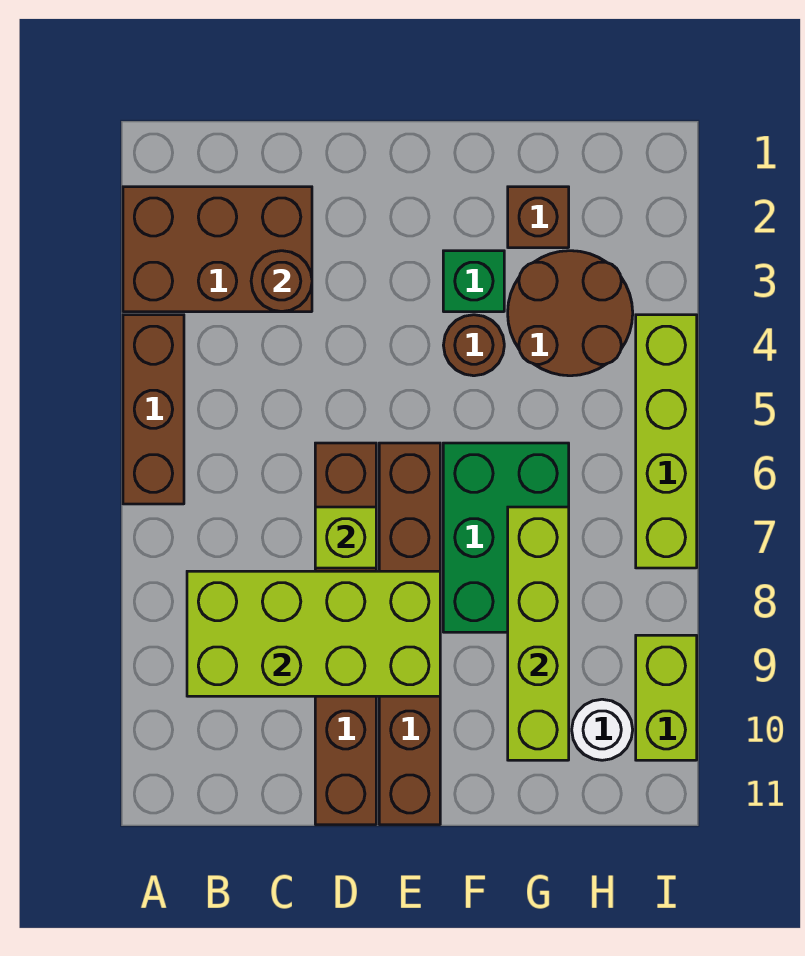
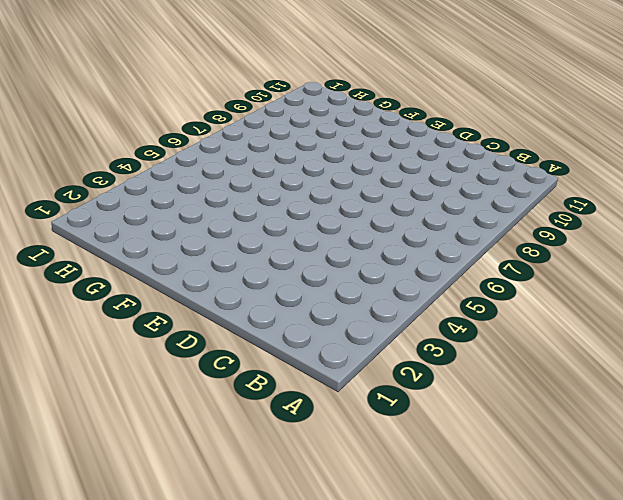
none -> brown brick A2:C3 level 1
none -> brown brick A4:A6 level 1
none -> brown brick D6:D11 level 1

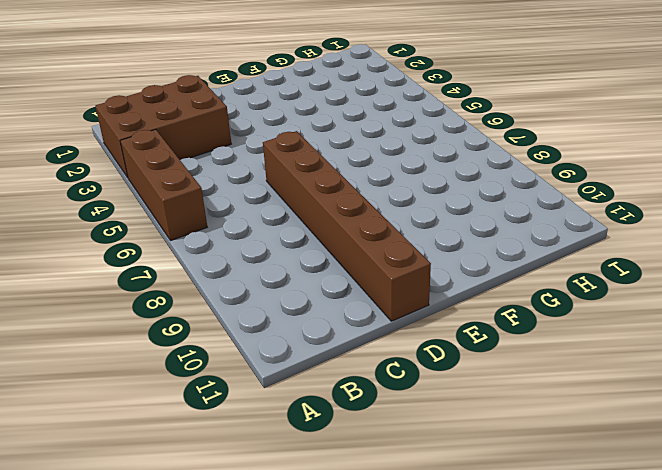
none -> brown brick E6:E11 level 1
none -> green brick F3 level 1
none -> brown round brick F4 level 1

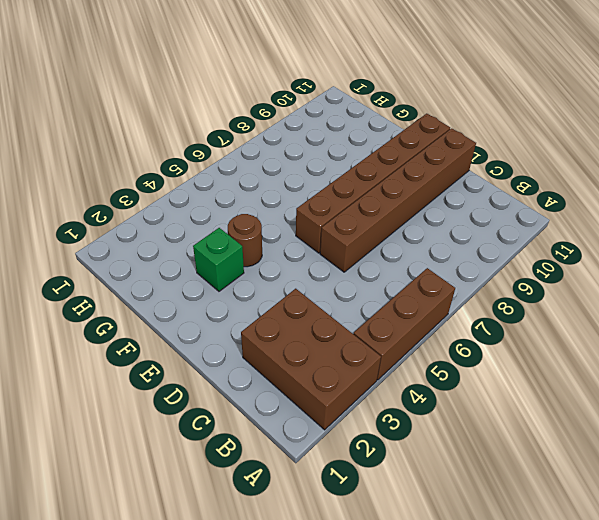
none -> green brick F6:G8 level 1
none -> brown brick G2 level 1
none -> brown round brick G3:H4 level 1

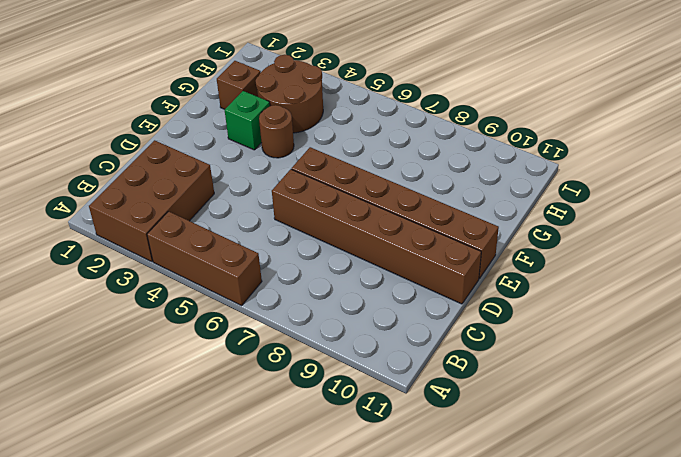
none -> green brick F6:G8 level 1
none -> white round brick H10 level 1
none -> lime brick I4:I7 level 1

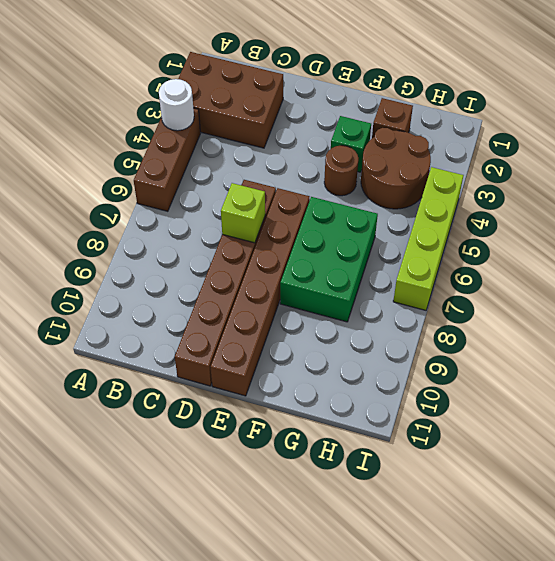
white round brick A4 level 2 -> white round brick H10 level 1
none -> lime brick I9:I10 level 1
none -> lime brick B8:E9 level 2
none -> brown round brick C3 level 2

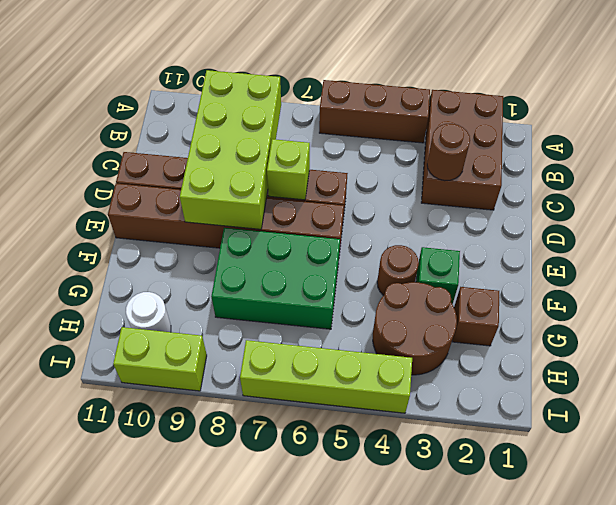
none -> lime brick G7:G10 level 2

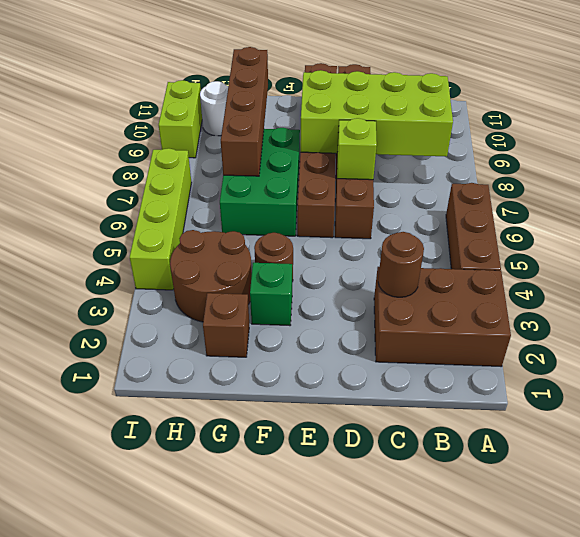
brown brick G7:G10 level 2 -> lime brick G7:G10 level 2

